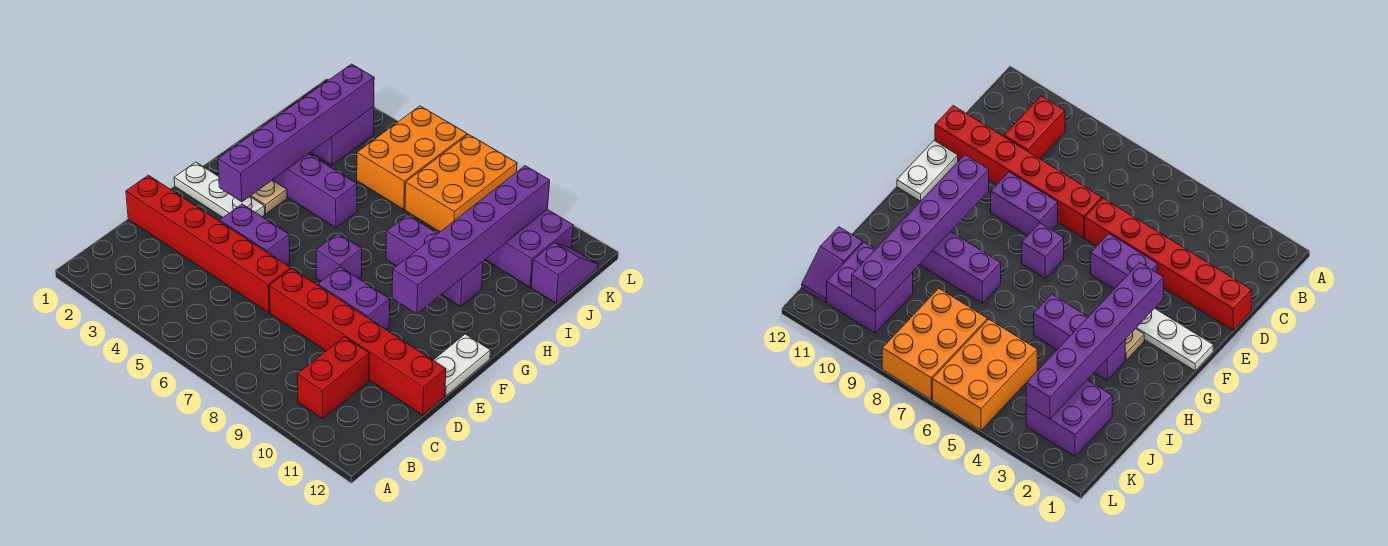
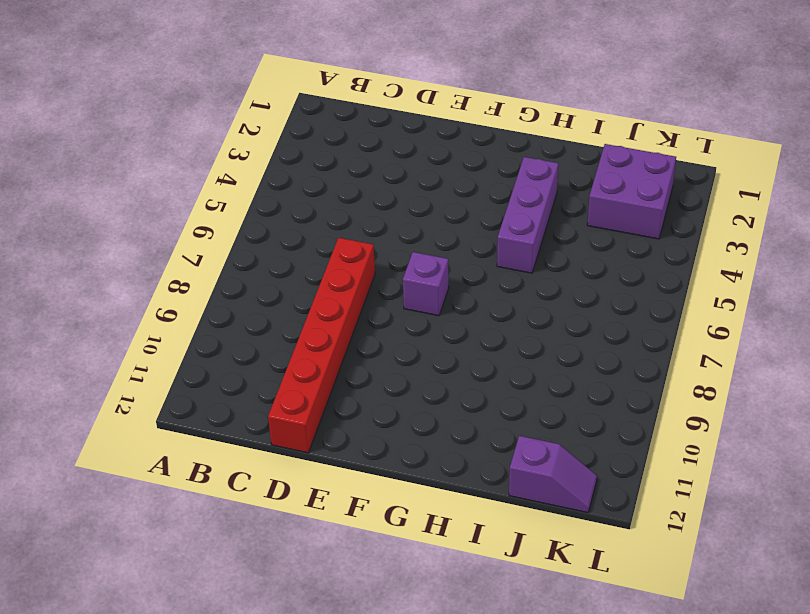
none -> red brick B10:C10 level 1
none -> red brick D1:D6 level 1
none -> purple brick E4:E5 level 1

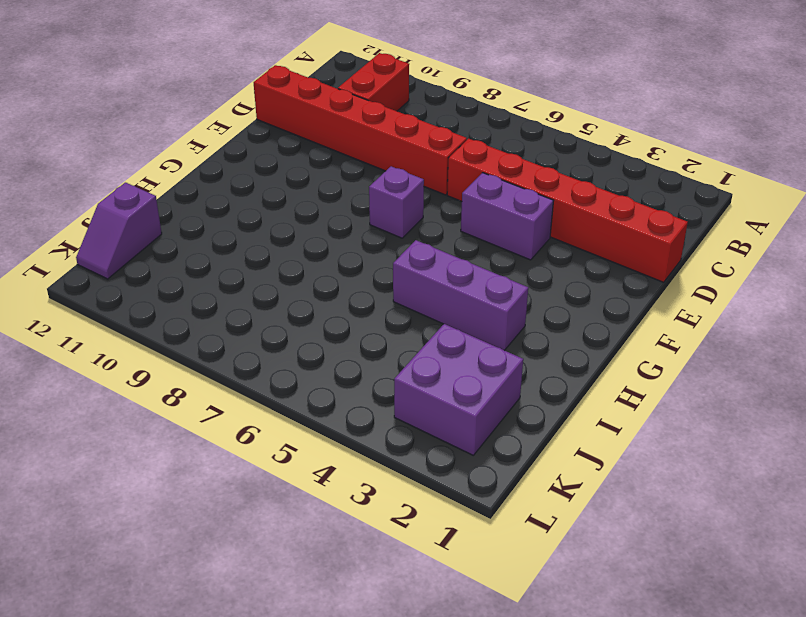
none -> purple brick E8:E9 level 1
none -> white plate E12:F12 level 1
none -> white plate F1:F3 level 1

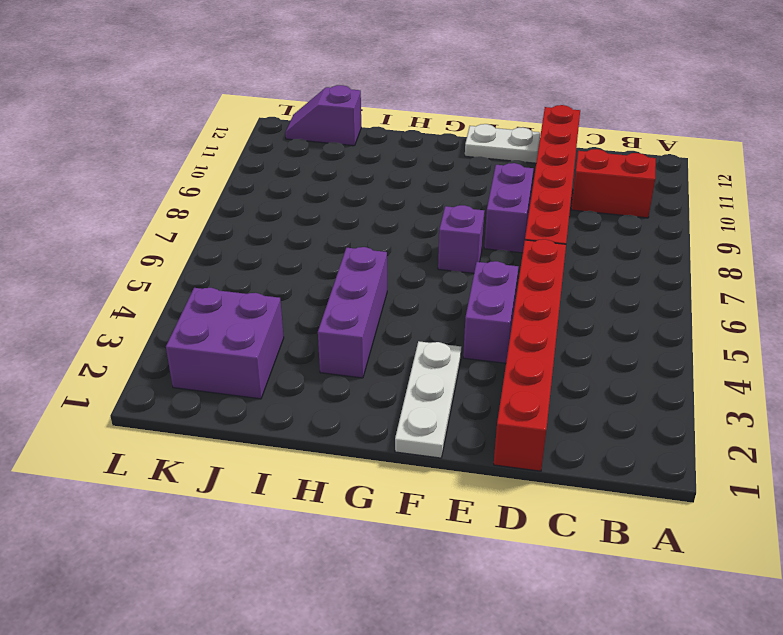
none -> tan plate G3 level 1
none -> purple brick H8:H10 level 1
none -> orange brick J5:L6 level 1

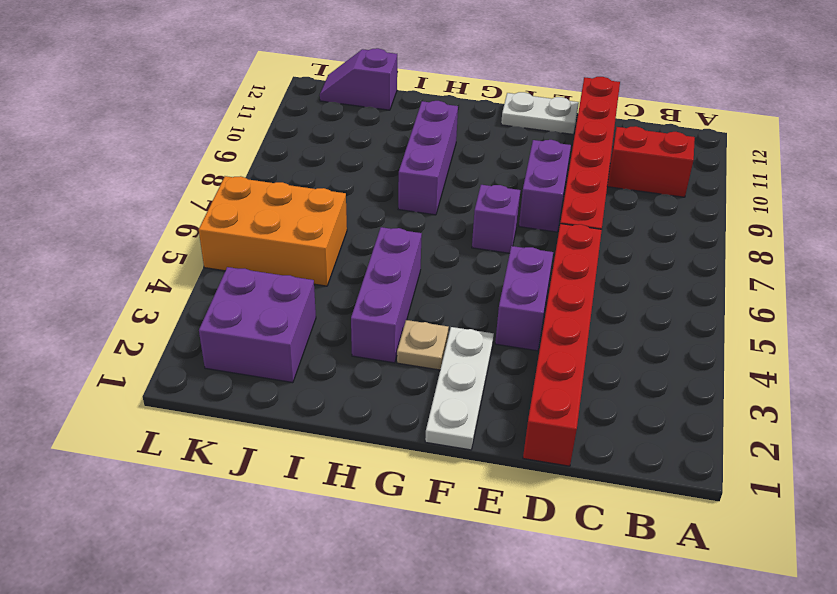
none -> orange brick J7:L8 level 1
none -> purple brick J10:K11 level 1
none -> purple brick F3:K3 level 2

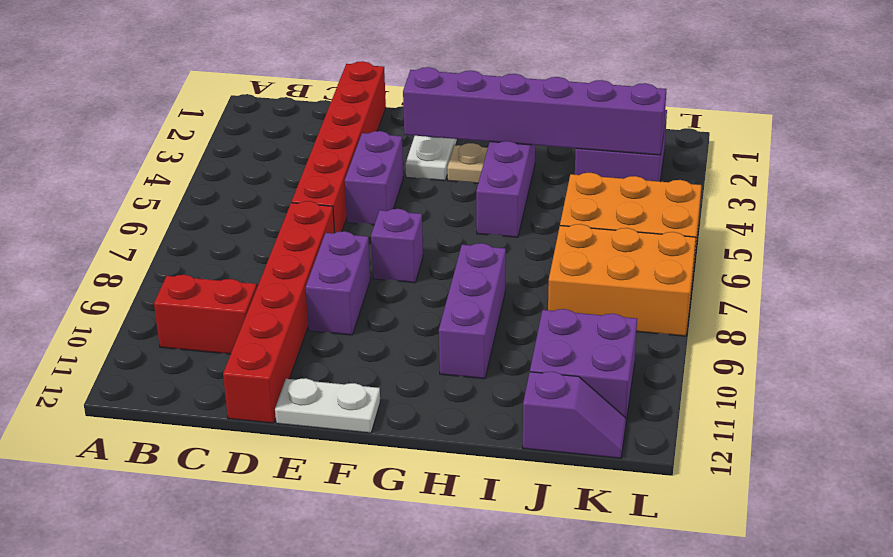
none -> purple brick F10:K10 level 2

